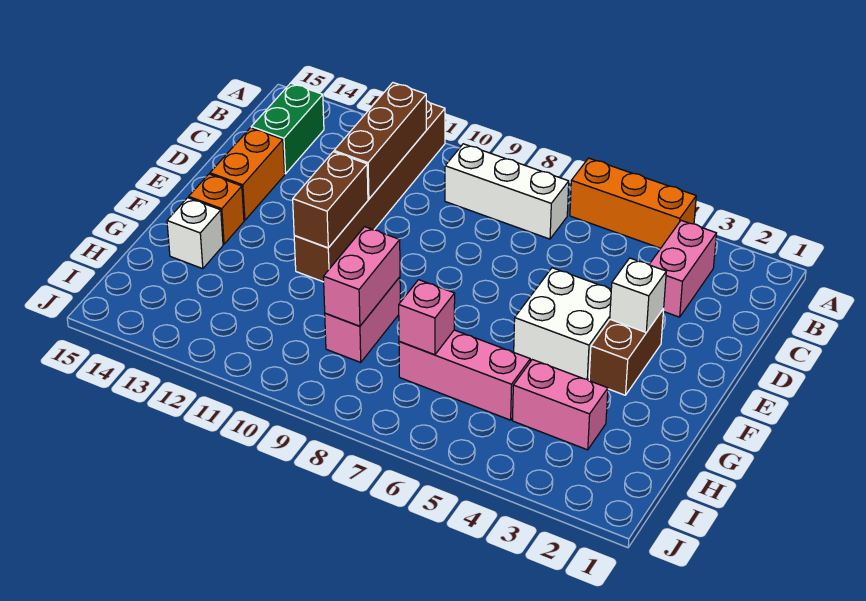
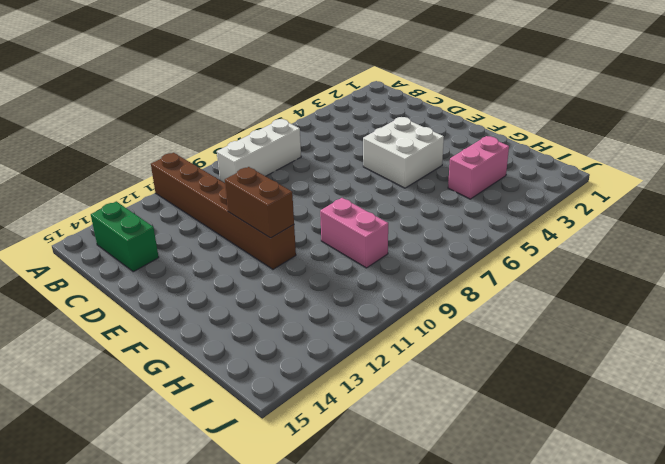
none -> orange brick A4:A6 level 1
none -> pink brick B3:C3 level 1
none -> orange brick D14:E14 level 1

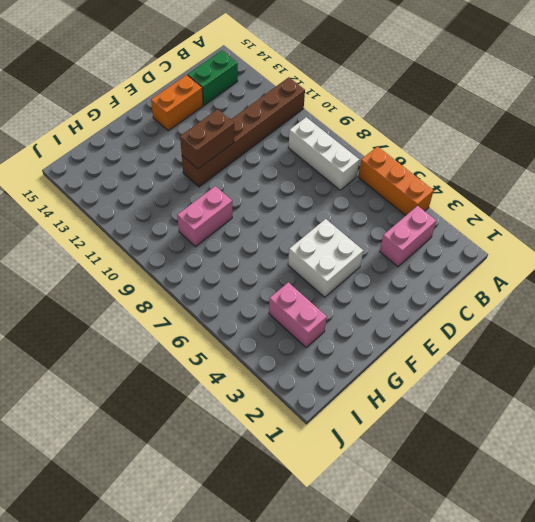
none -> brown brick E3:F3 level 1
none -> orange brick F14 level 1
none -> white brick G14 level 1

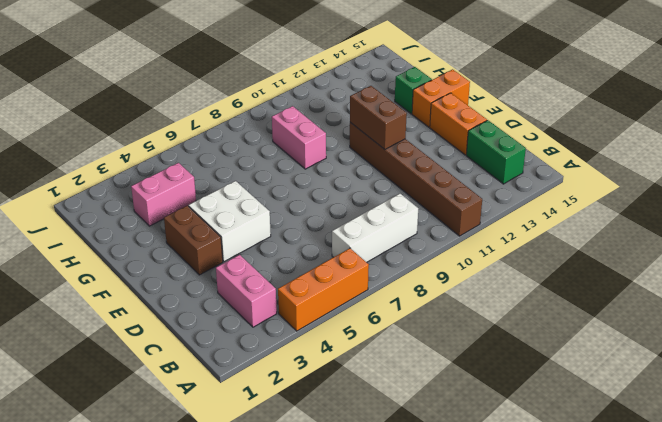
orange brick F14:F15 level 1 -> orange brick F14 level 1
green brick G14 level 1 -> white brick G14 level 1
none -> pink brick H5:H7 level 1
none -> brown brick B11:D11 level 2
none -> white brick E3 level 2

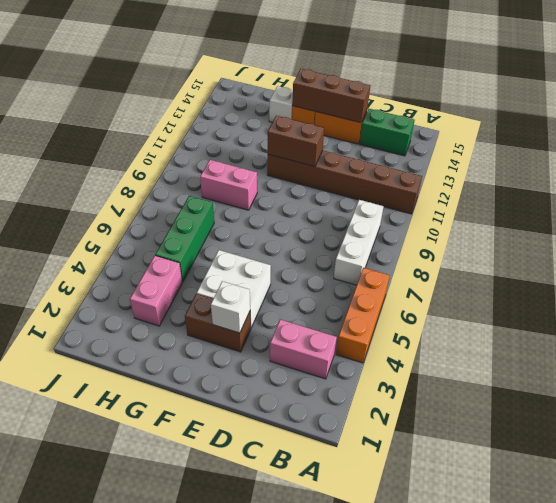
brown brick D14:F14 level 2 -> brown brick B11:D11 level 2
green brick H5:H7 level 1 -> pink brick H5:H7 level 1
none -> pink brick G9:H9 level 2
none -> pink brick H7 level 2

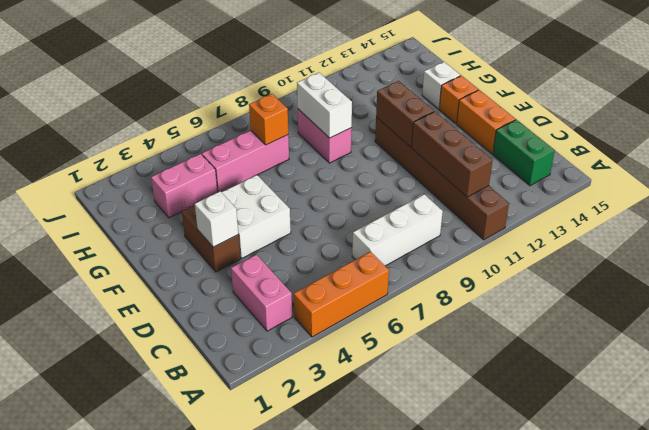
white brick G9:H9 level 2 -> pink brick G9:H9 level 2
orange brick H7 level 2 -> pink brick H7 level 2

